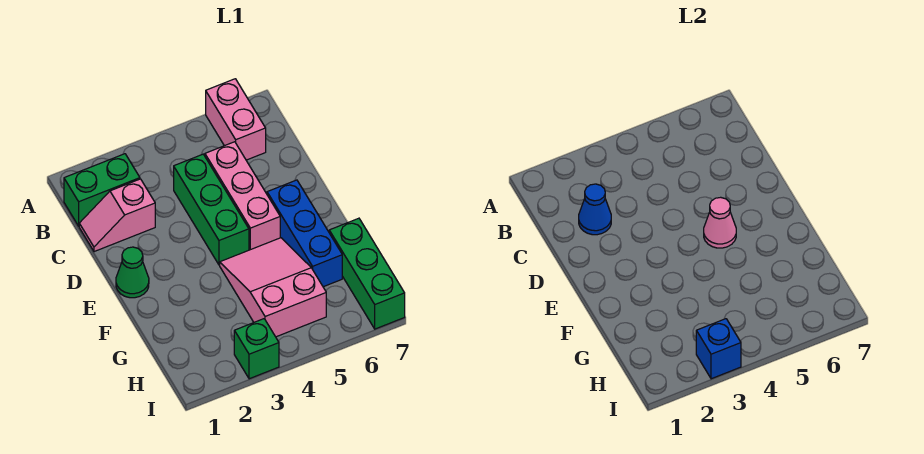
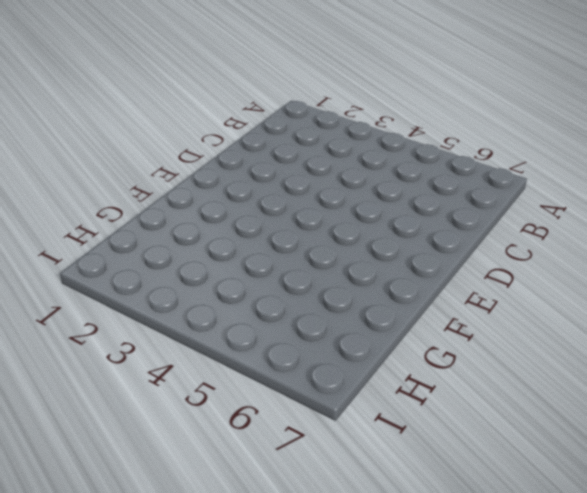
none -> pink brick A6:B6 level 1
none -> green brick B1:B2 level 1
none -> pink slope C1:C2 level 1 top 2

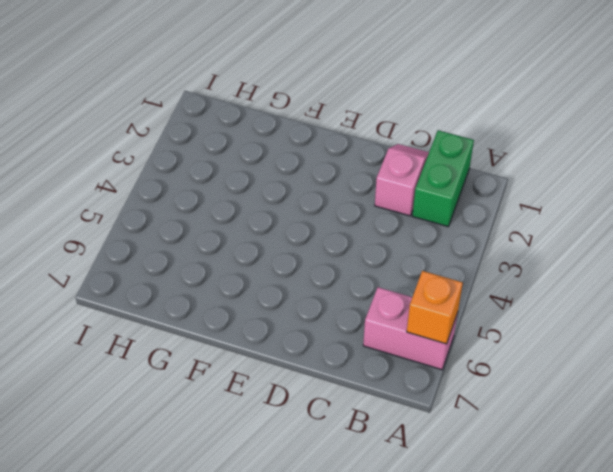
orange brick A6 level 2 -> none
none -> green brick C4:E4 level 1
none -> pink brick C5:E5 level 1
none -> green cone E1 level 1

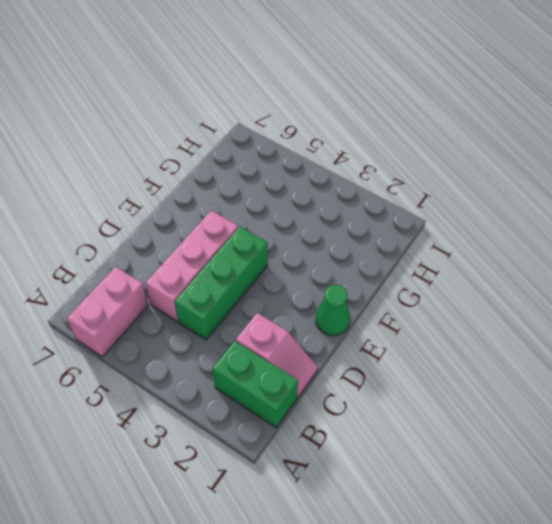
none -> blue brick E6:G6 level 1
none -> pink slope F4:H5 level 1 top H
none -> green brick G7:I7 level 1

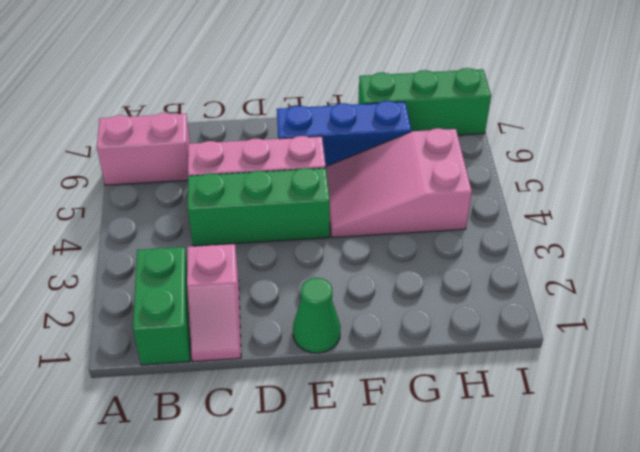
none -> green brick I3 level 1
none -> blue cone C2 level 2
none -> pink cone E5 level 2

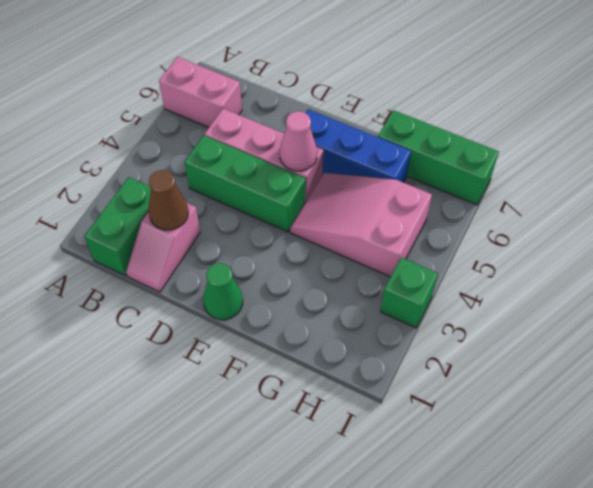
brown cone C2 level 2 -> blue cone C2 level 2
none -> blue brick I3 level 2

